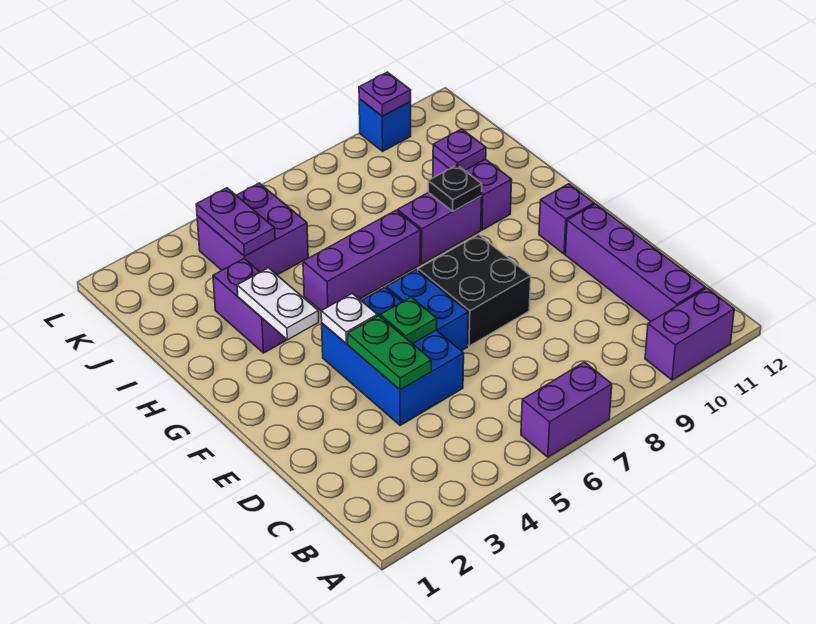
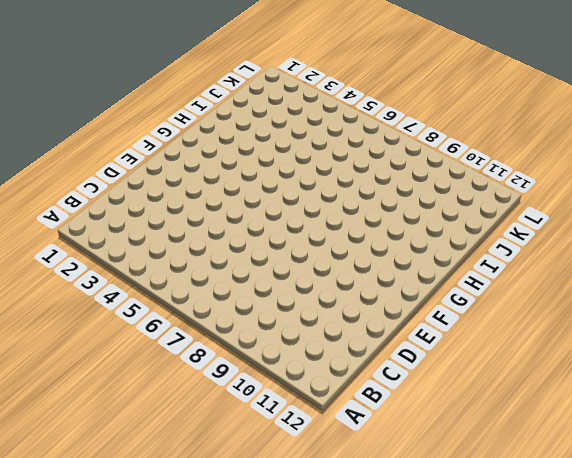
none -> purple brick A6:A7 level 1
none -> purple brick A10:A11 level 1
none -> purple brick B11:E11 level 1

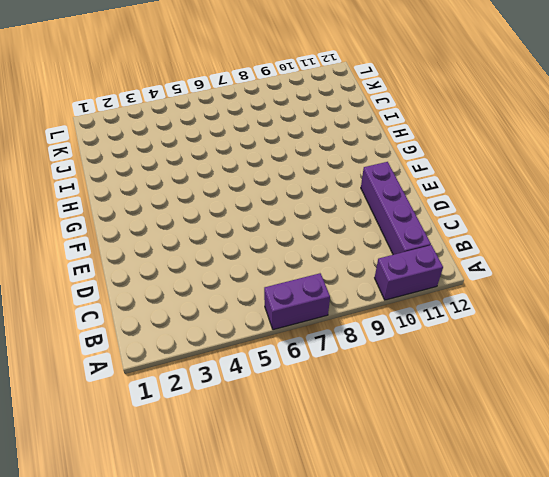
none -> blue brick D4:F5 level 1
none -> blue brick E6:F6 level 1
none -> black brick E7:F8 level 1

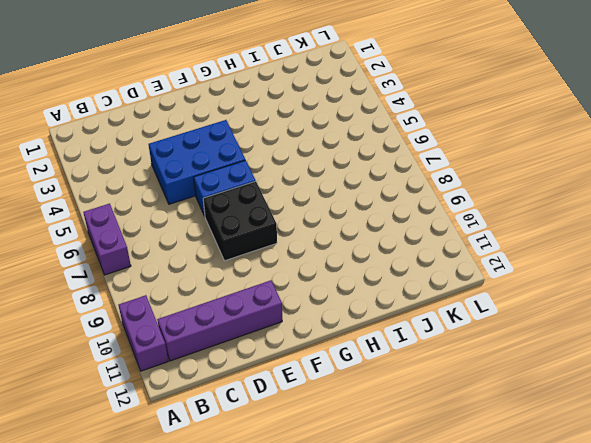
none -> purple brick F11 level 1
none -> purple brick H3:I3 level 1
none -> purple brick H5:H7 level 1

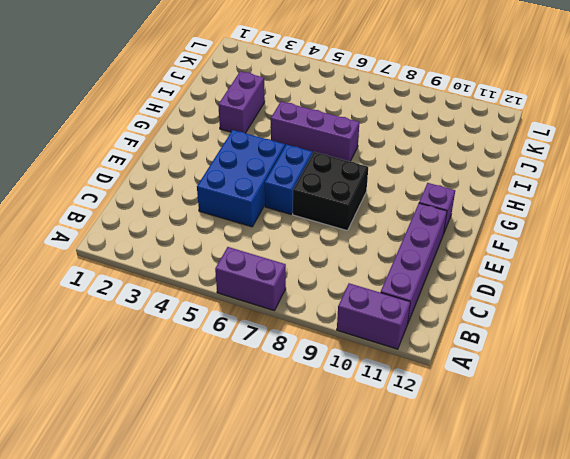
none -> purple brick H8:H9 level 1
none -> purple brick H10:I10 level 1
none -> purple brick J4:K5 level 1

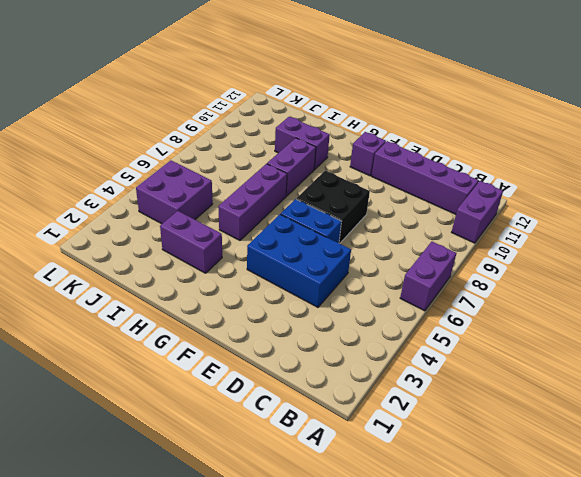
none -> blue brick L10 level 1
none -> green plate D4:E4 level 2
none -> green plate E5 level 2

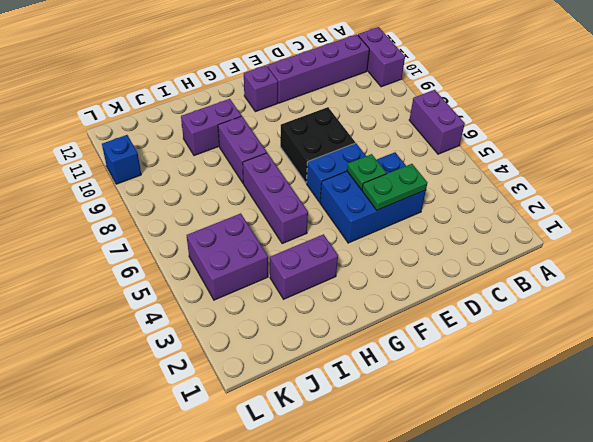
none -> white plate F4 level 2
none -> white plate G3:H3 level 2
none -> black plate H9 level 2

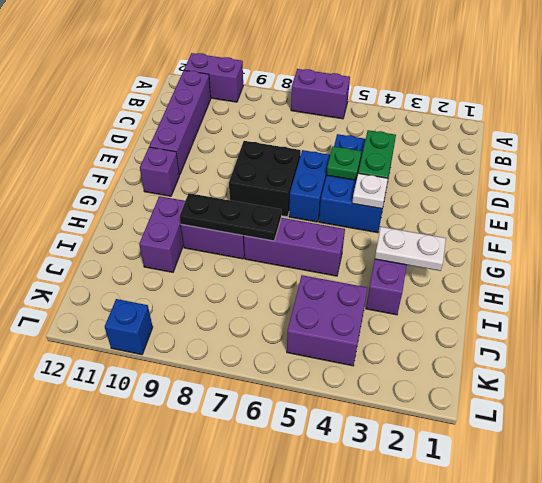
white plate H2:H3 level 2 -> white plate G3:H3 level 2
black plate H7:H9 level 2 -> black plate H9 level 2
none -> purple plate I10 level 2
none -> purple plate J4:K4 level 2
none -> purple plate L10 level 2

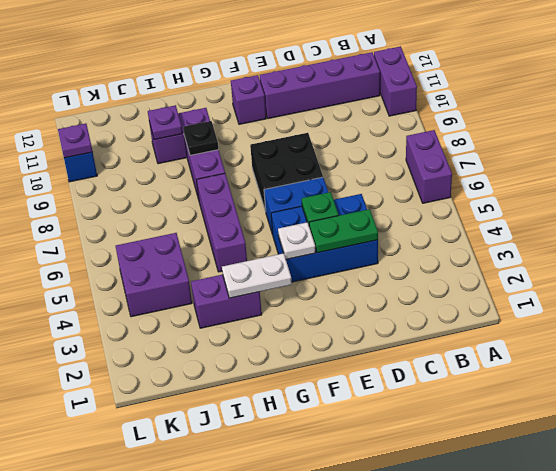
none -> purple plate J4:K4 level 2

